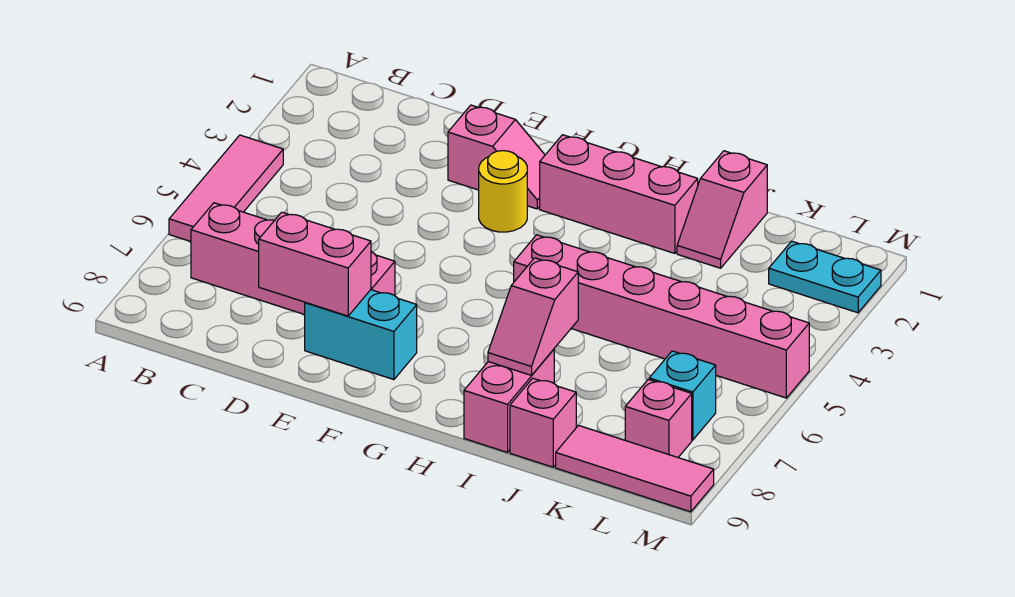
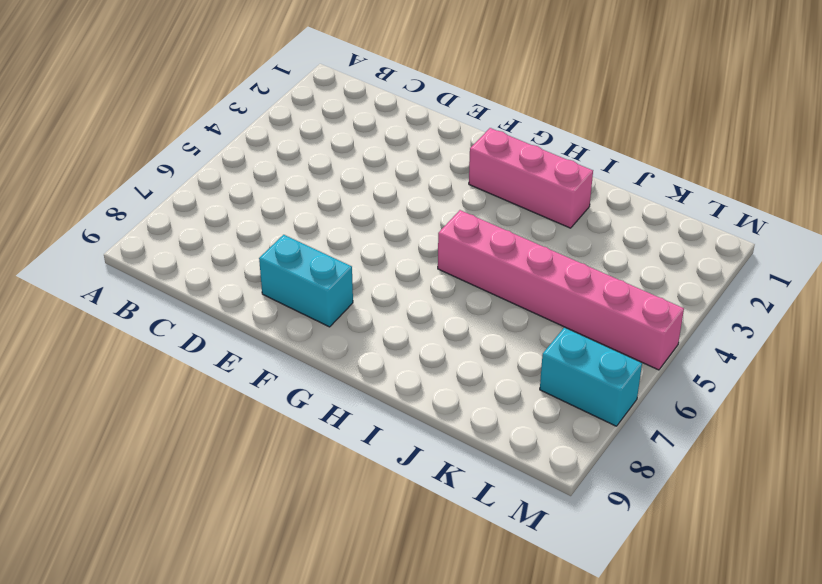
cyan brick L7:M7 level 1 -> cyan brick L7 level 1
none -> pink tile A4:A6 level 1
none -> pink brick B7:E7 level 1
none -> pink slope E2:F2 level 1 top E

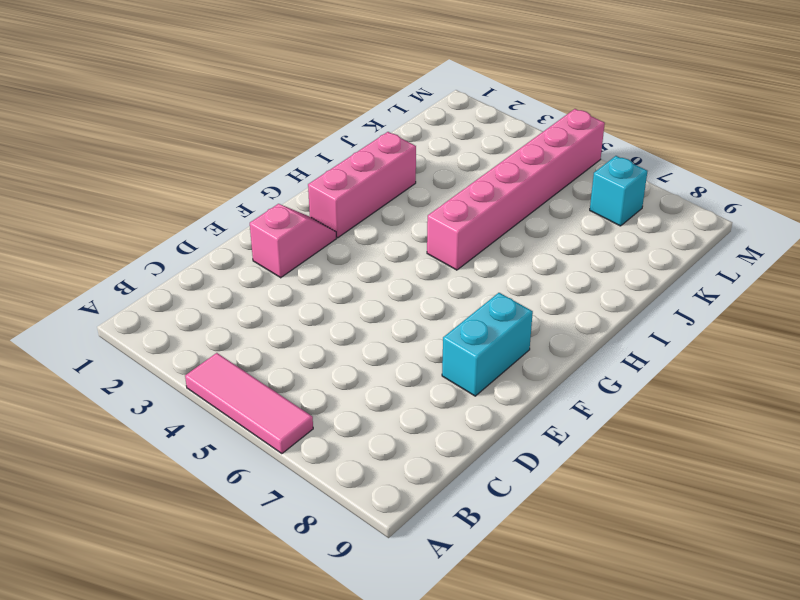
none -> pink brick B7:E7 level 1
none -> yellow round brick F3 level 1
none -> pink brick I8:I9 level 1

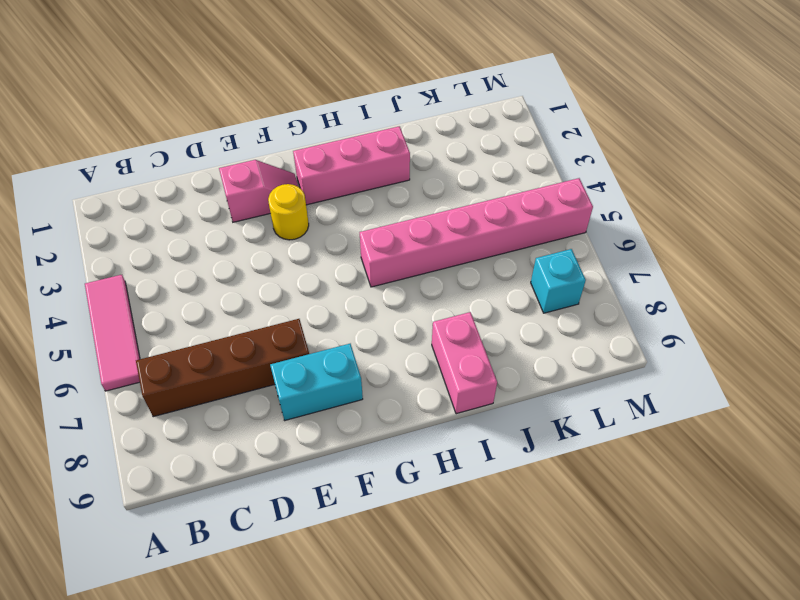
brown brick B7:E7 level 1 -> pink brick B7:E7 level 1
none -> pink slope J1:J2 level 1 top 1
none -> pink brick J9 level 1
none -> pink tile K9:M9 level 1

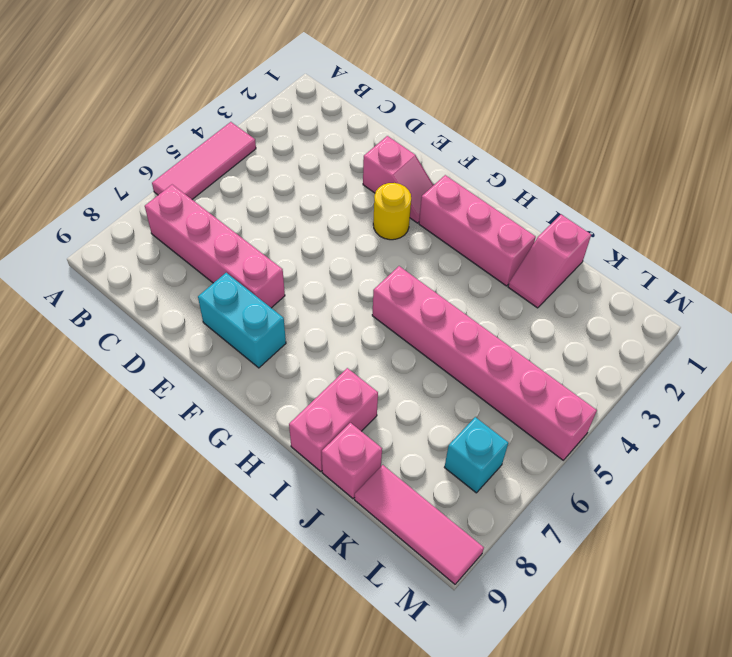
none -> cyan plate L2:M2 level 1
none -> pink brick L8 level 1
none -> pink brick D8:E8 level 2

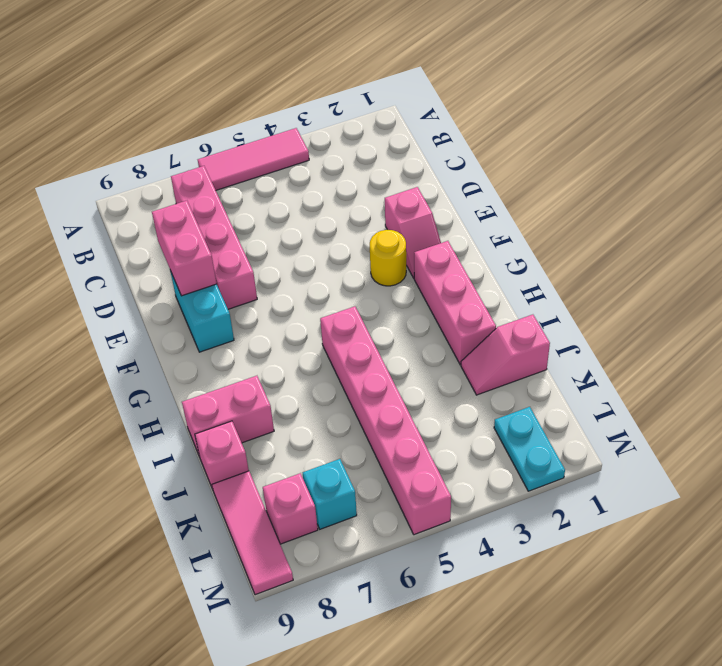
none -> pink slope I7:I8 level 2 top 7

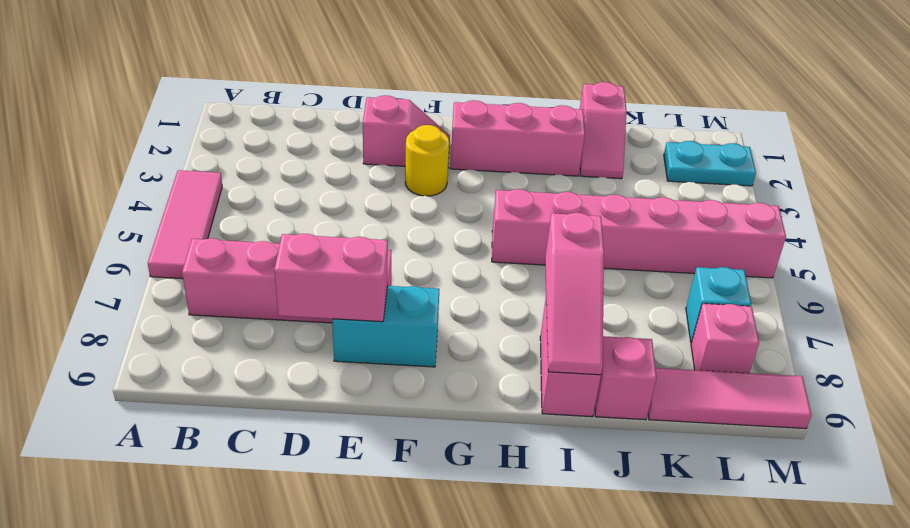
pink slope I7:I9 level 2 top 7 -> pink slope I7:I8 level 2 top 7

